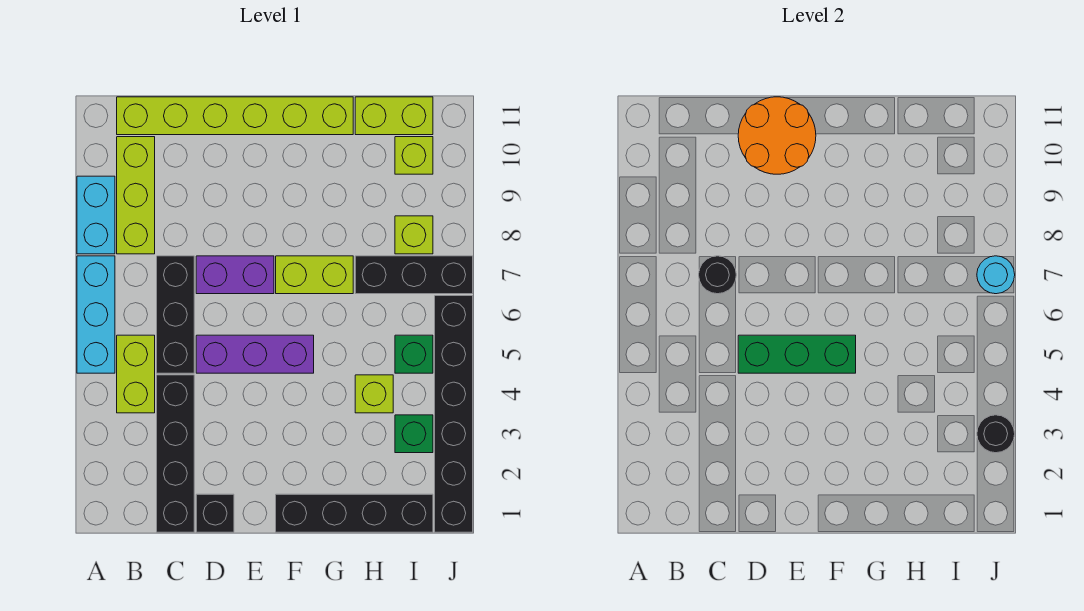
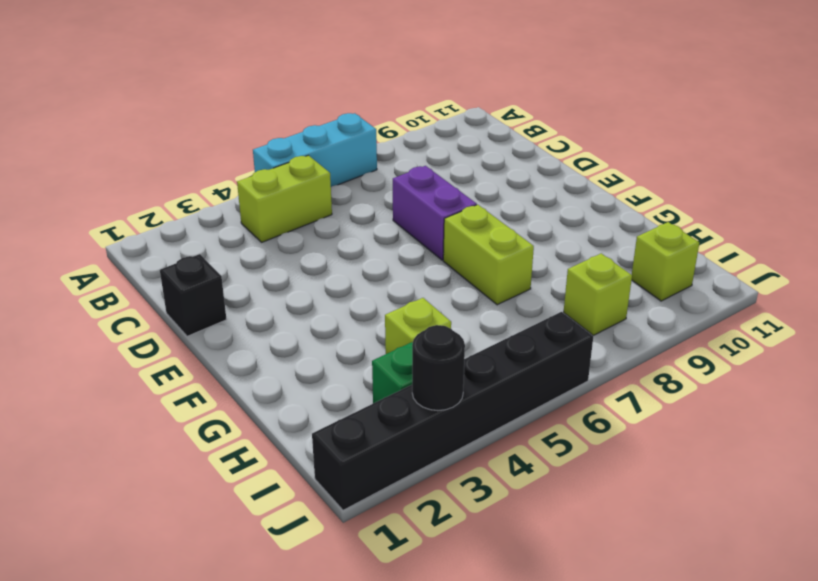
none -> cyan brick A8:A9 level 1
none -> lime brick B8:B10 level 1
none -> lime brick B11:G11 level 1

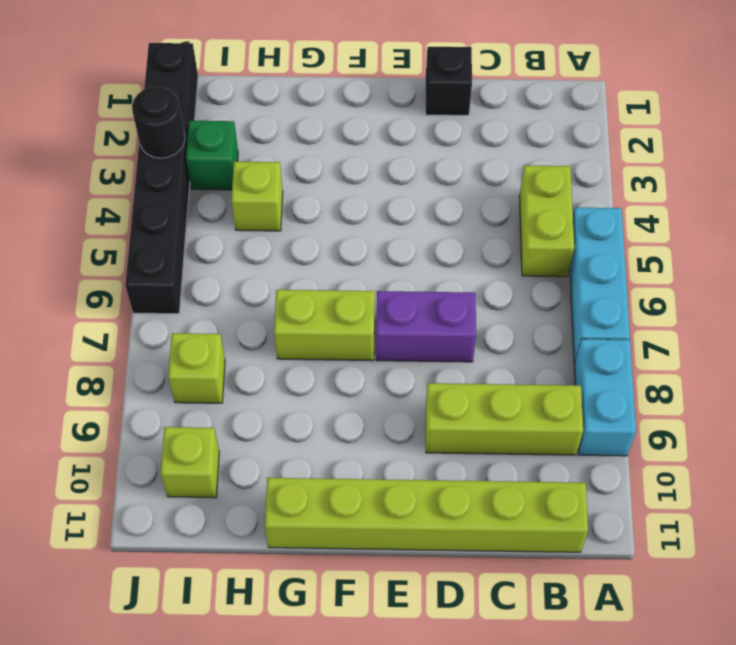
lime brick B9:D9 level 1 -> lime brick B8:B10 level 1
none -> black brick C1:C4 level 1
none -> black brick C5:C7 level 1
none -> purple brick D5:F5 level 1

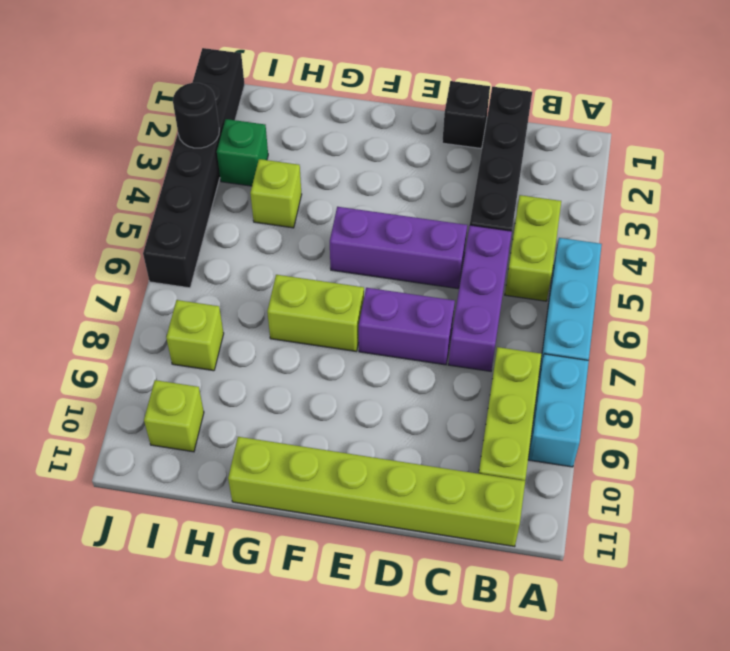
purple brick C5:C7 level 1 -> black brick C5:C7 level 1
none -> black brick F1:I1 level 1
none -> black brick H7:J7 level 1
none -> lime brick H11:I11 level 1

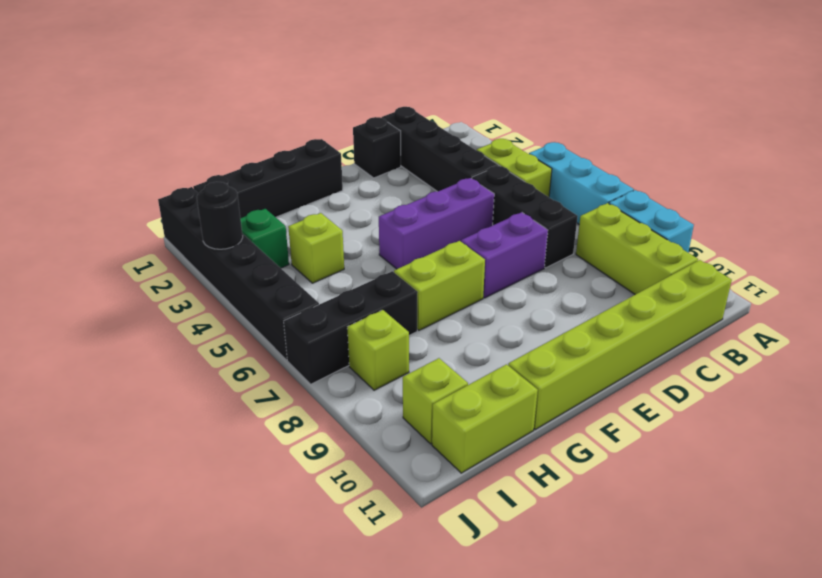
none -> green brick I5 level 1
none -> black round brick C7 level 2
none -> green brick D5:F5 level 2

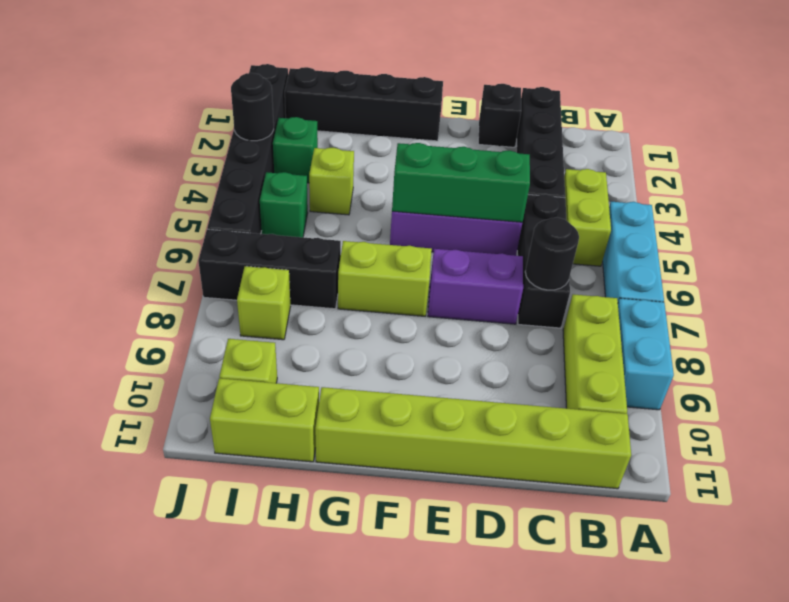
none -> orange round brick D10:E11 level 2
none -> cyan round brick J7 level 2

